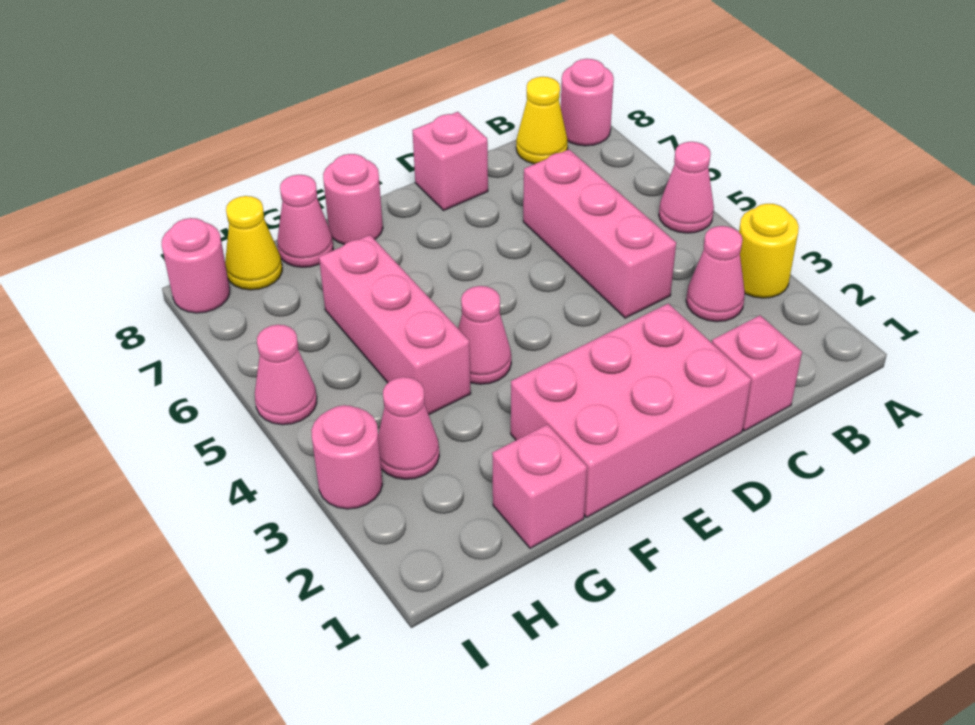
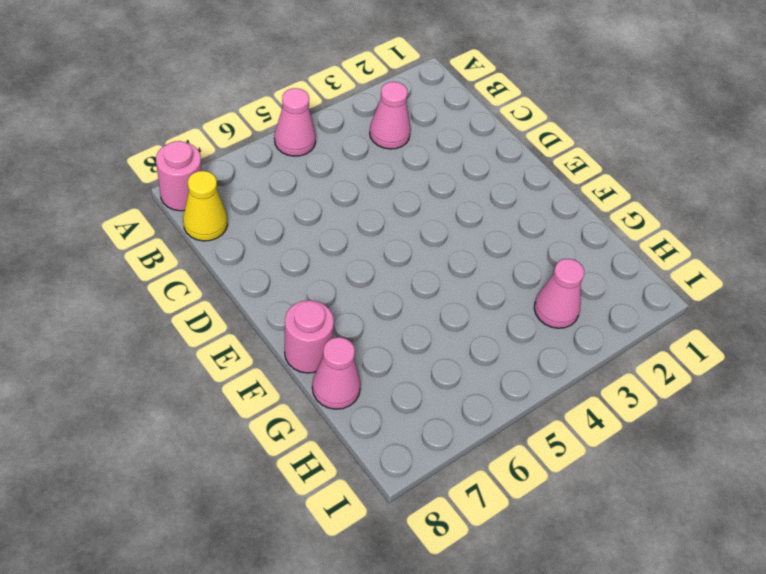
none -> yellow round brick A3 level 1
none -> pink brick C1 level 1
none -> pink brick C4:C6 level 1

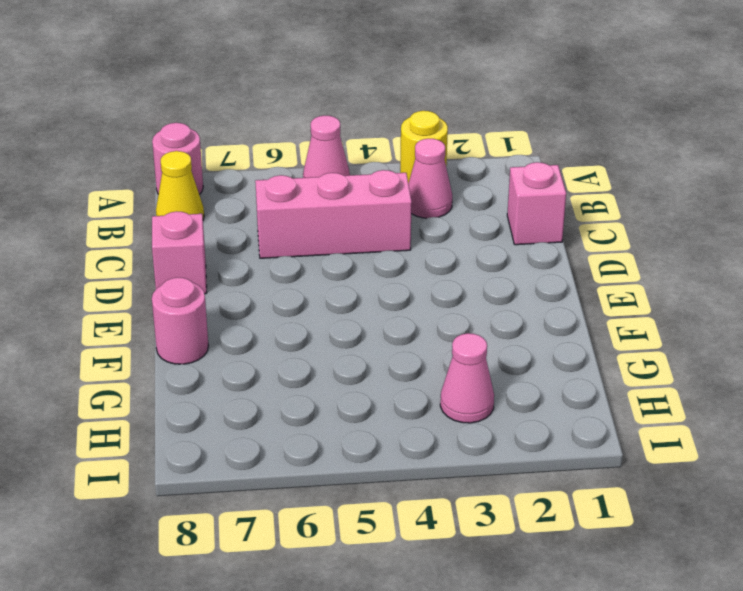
none -> pink brick D1:F2 level 1
none -> pink cone F4 level 1
none -> pink brick G1 level 1

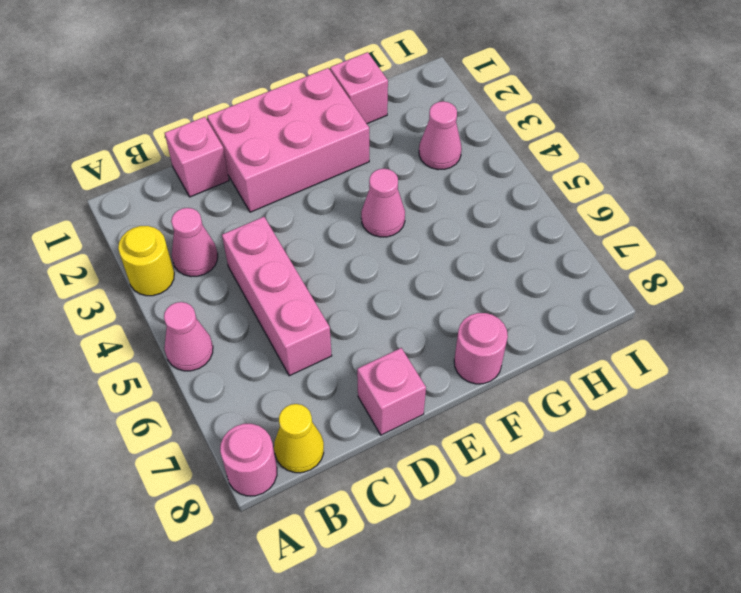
none -> pink brick G4:G6 level 1
none -> pink cone G8 level 1
none -> yellow cone H8 level 1

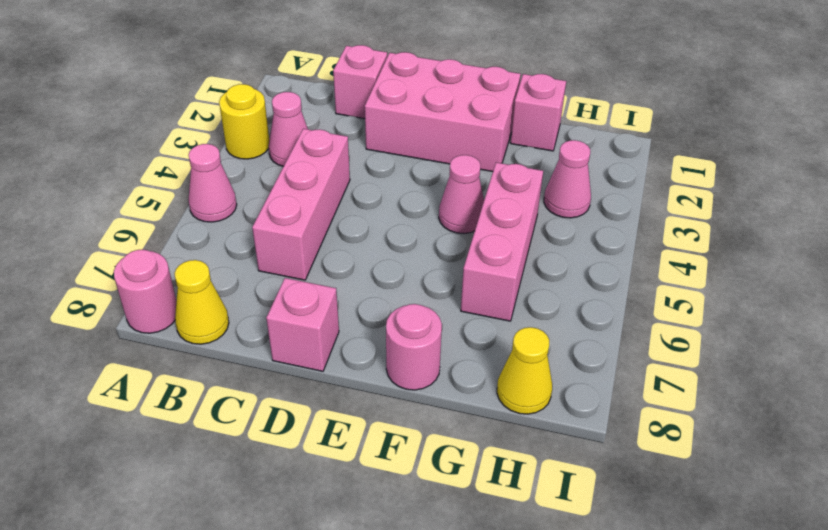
none -> pink cone G8 level 1
none -> pink round brick I3 level 1
none -> pink cone I5 level 1

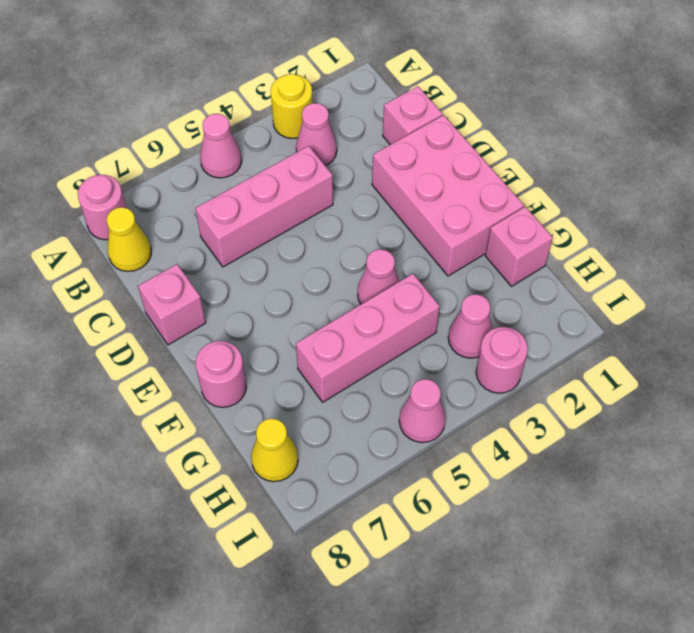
none -> pink cone G8 level 1
none -> pink round brick I8 level 1

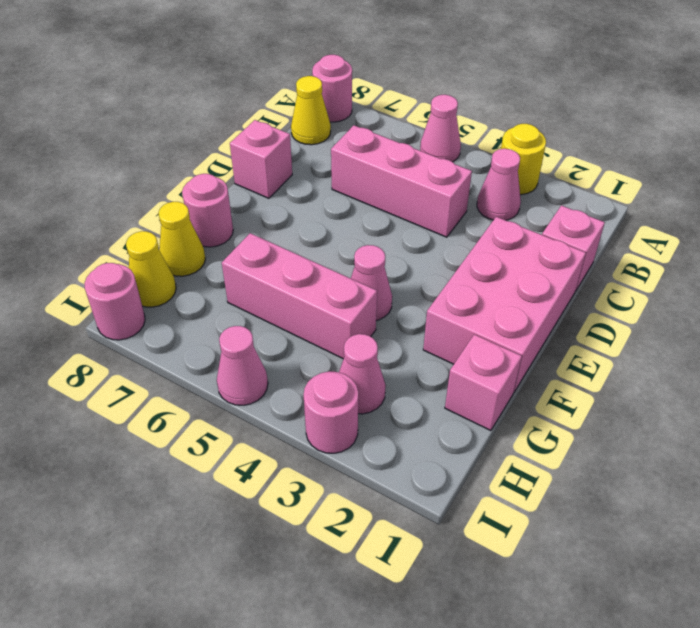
yellow cone G8 level 1 -> pink cone G8 level 1

